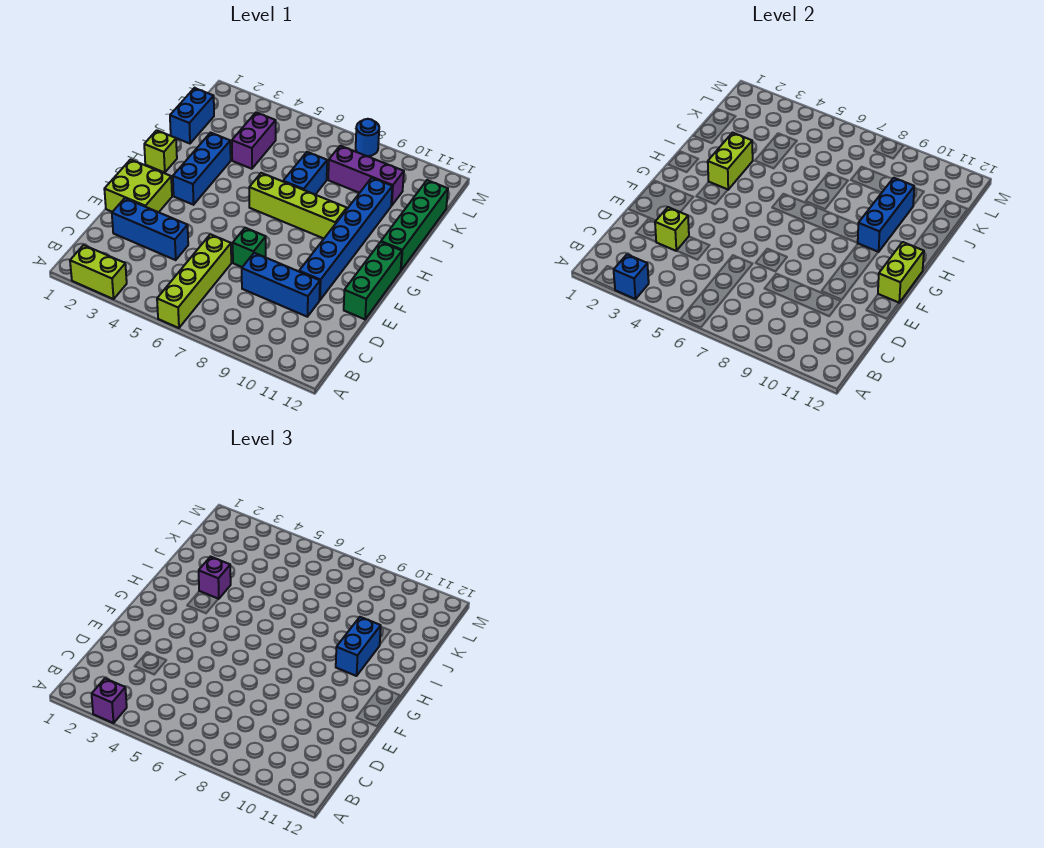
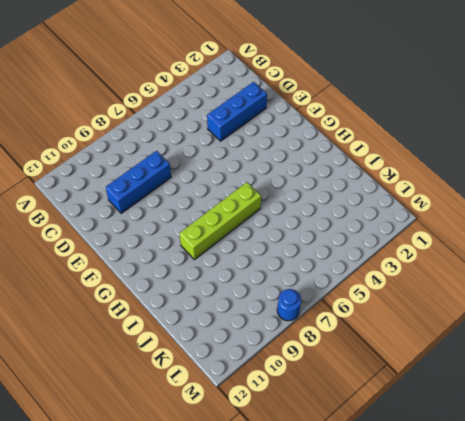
none -> lime brick A2:A3 level 1
none -> lime brick A6:D6 level 1
none -> lime brick E1:F2 level 1

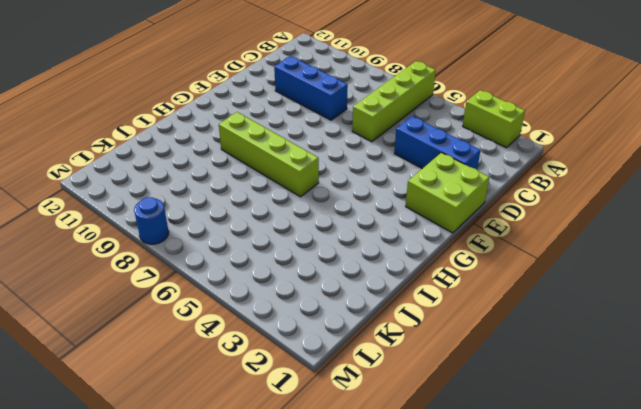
none -> green brick E7 level 1
none -> blue brick E10:J10 level 1
none -> green brick E12:G12 level 1

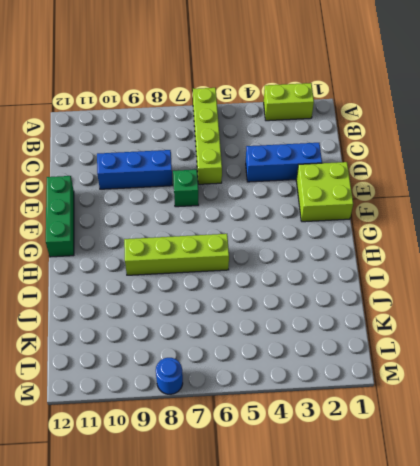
none -> blue brick E10:J10 level 1
none -> blue brick G3:I3 level 1
none -> lime brick H1 level 1

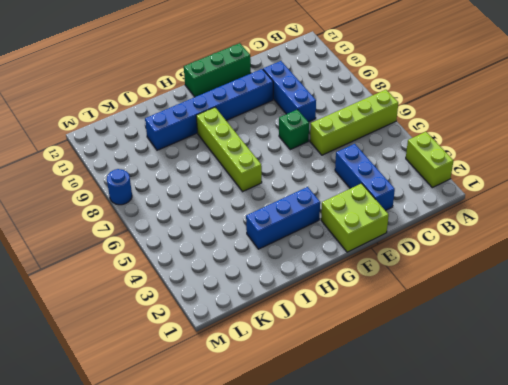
none -> lime brick H1 level 1
none -> green brick H12:K12 level 1
none -> blue brick I7:J7 level 1

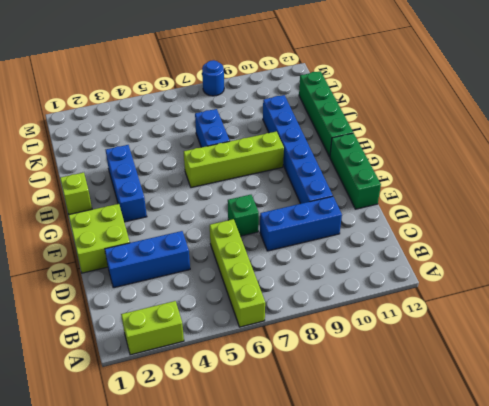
none -> blue brick J1:K1 level 1
none -> purple brick J4:K4 level 1
none -> purple brick K8:K10 level 1

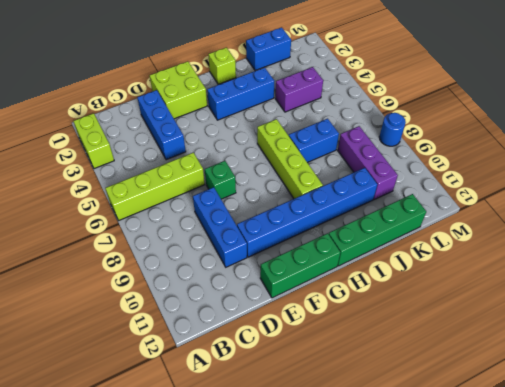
none -> blue brick A3 level 2
none -> lime brick D3 level 2
none -> lime brick F12:G12 level 2

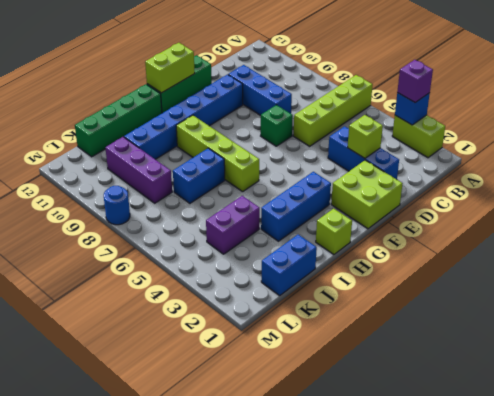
none -> lime brick H3:I3 level 2
none -> blue brick H10:J10 level 2
none -> blue brick H10:I10 level 3

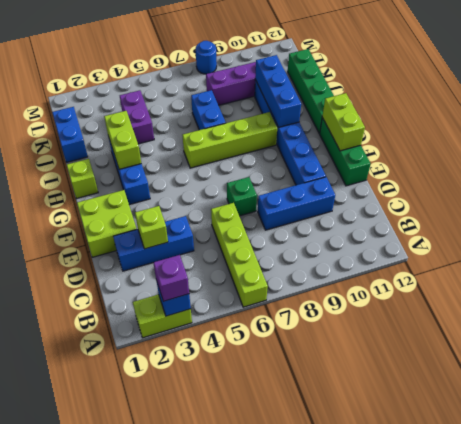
none -> blue brick H10:I10 level 3
none -> purple brick I3 level 3

